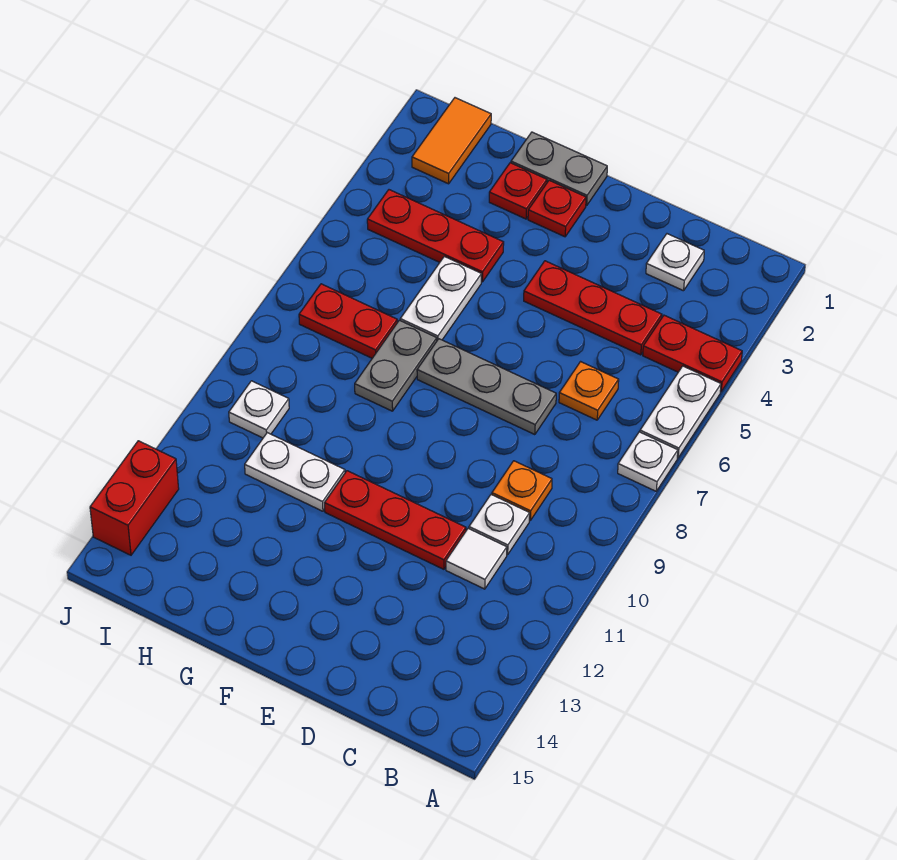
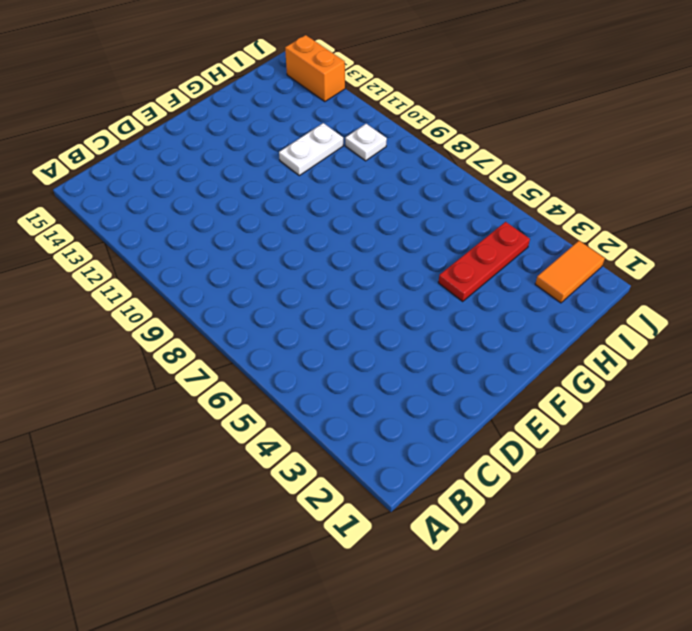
orange tile I2:J2 level 1 -> orange tile I1:I2 level 1
orange brick J13:J14 level 1 -> red brick J13:J14 level 1
none -> red plate A4:B4 level 1
none -> white plate A5:A6 level 1
none -> white plate A7 level 1

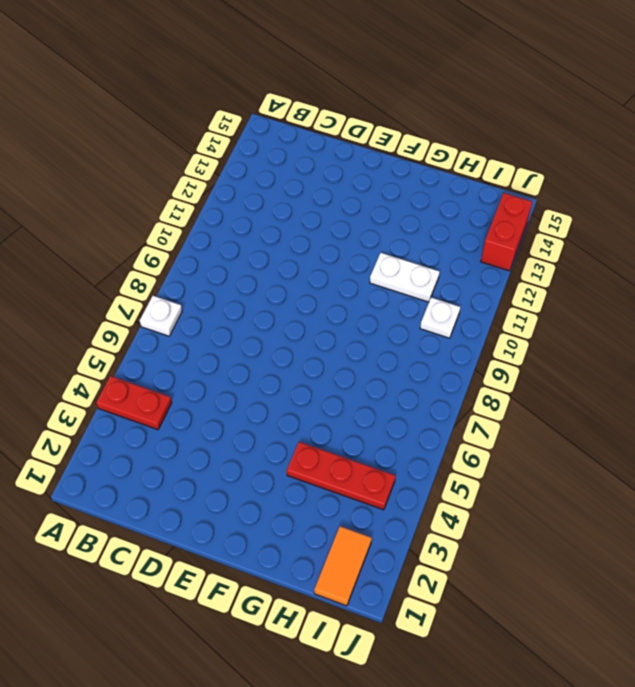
none -> white plate A5:A6 level 1
none -> white plate C2 level 1
none -> red plate C4:E4 level 1

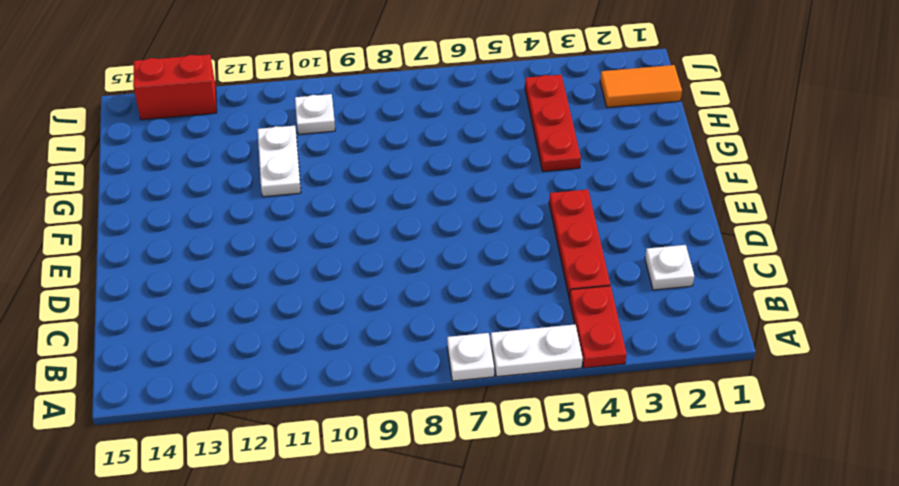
none -> orange plate C6 level 1
none -> orange plate C9 level 1
none -> white plate C10 level 1

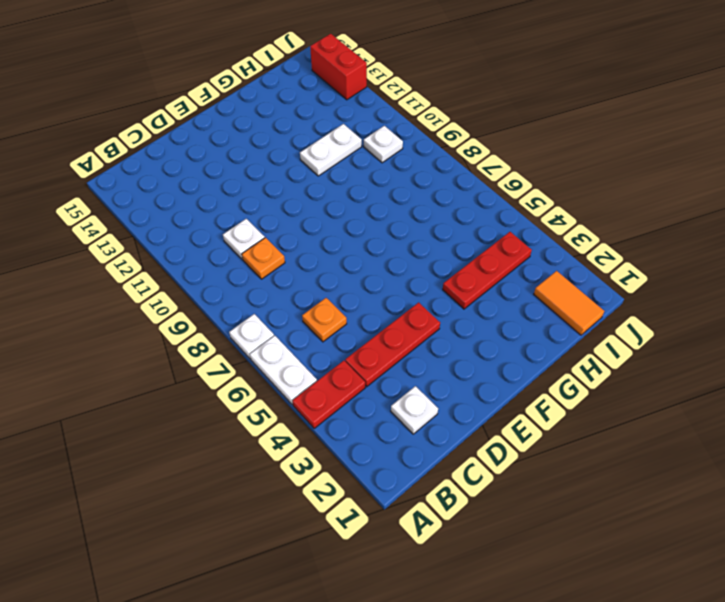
none -> white tile C11 level 1
none -> grey plate D7:F7 level 1
none -> red plate D11:F11 level 1

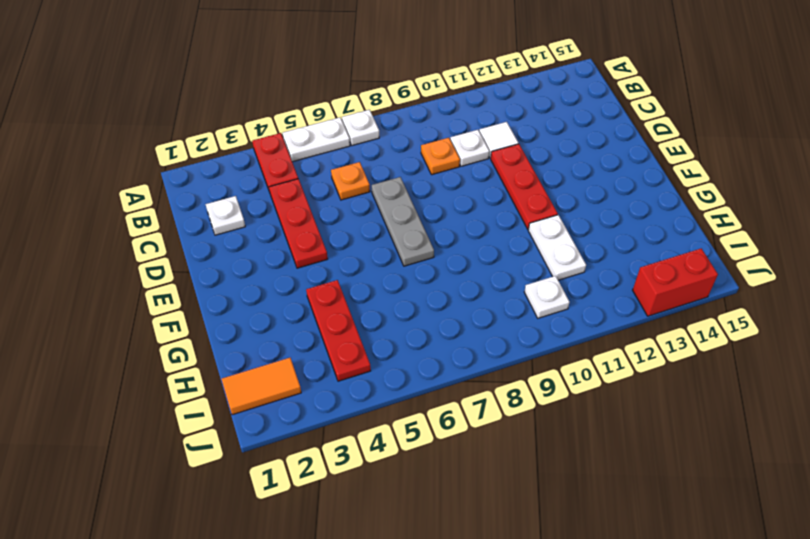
none -> grey plate F1:G1 level 1
none -> red plate F2 level 1
none -> red plate G2 level 1

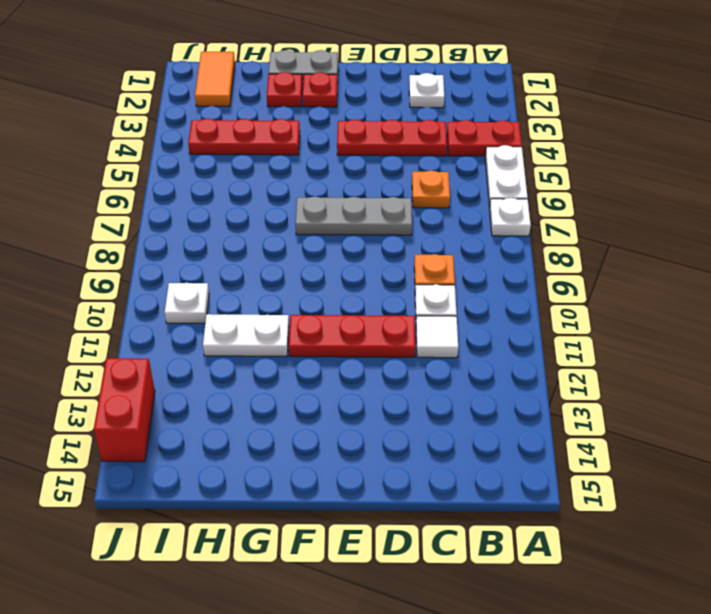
none -> white plate G5:G6 level 1
none -> grey plate G7:G8 level 1
none -> red plate H7:I7 level 1

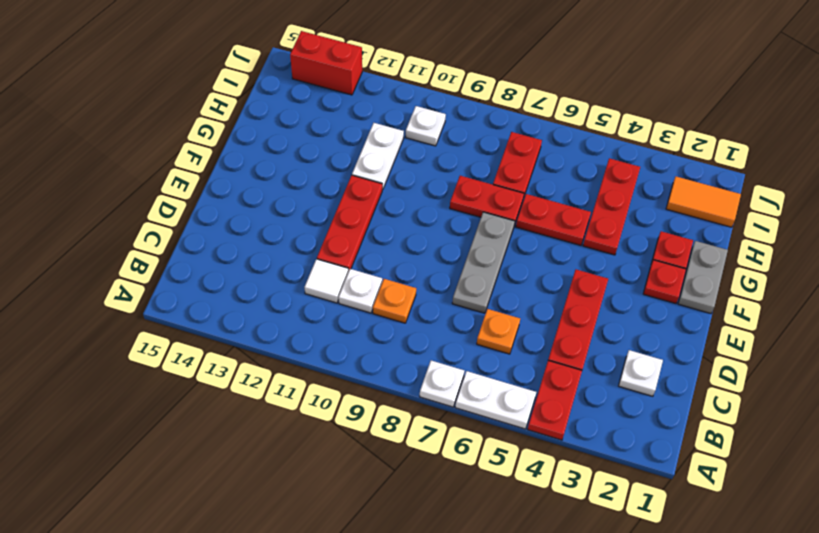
red plate G5:G6 level 1 -> white plate G5:G6 level 1
red plate G7:G8 level 1 -> grey plate G7:G8 level 1

